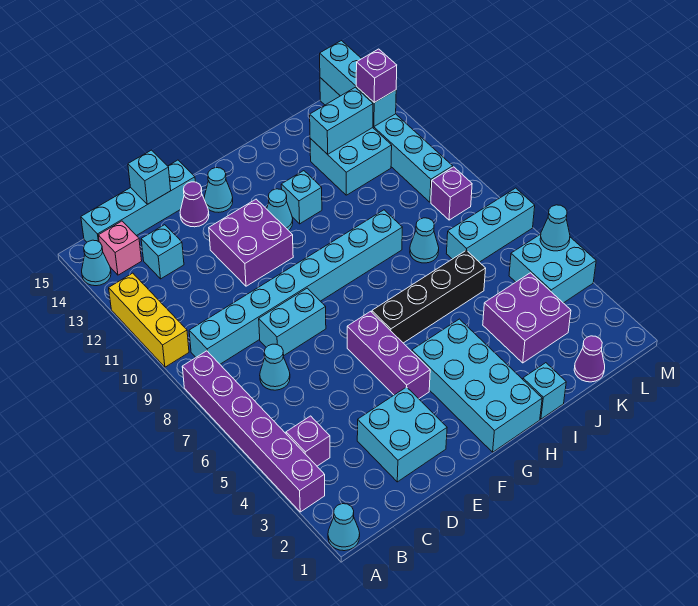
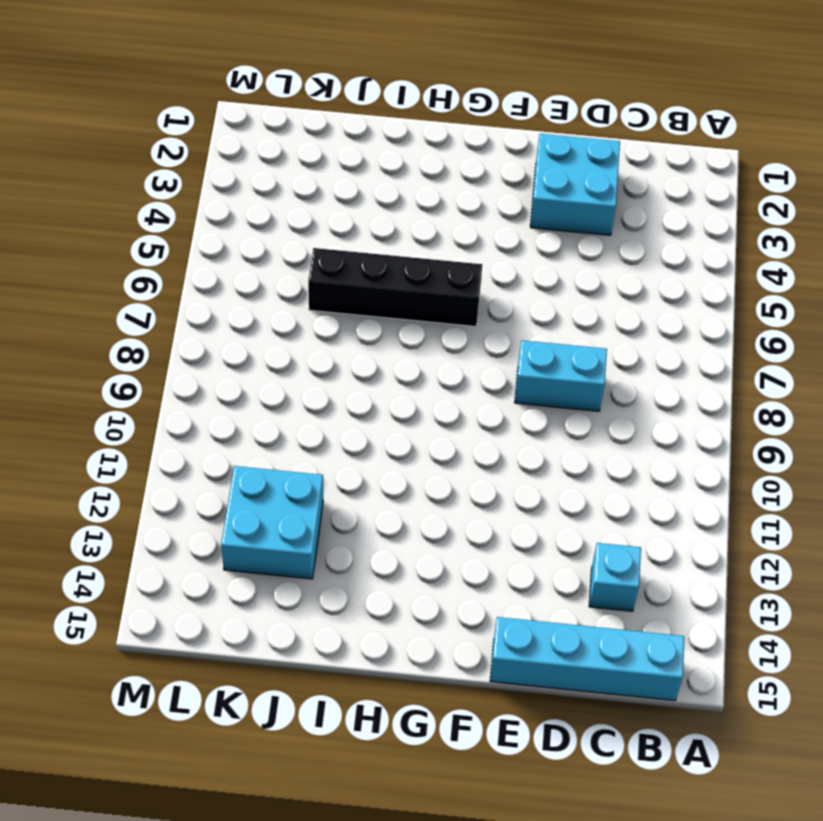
none -> cyan cone A1 level 1
none -> purple brick A3:A8 level 1
none -> yellow brick A10:A12 level 1
none -> cyan cone A14 level 1

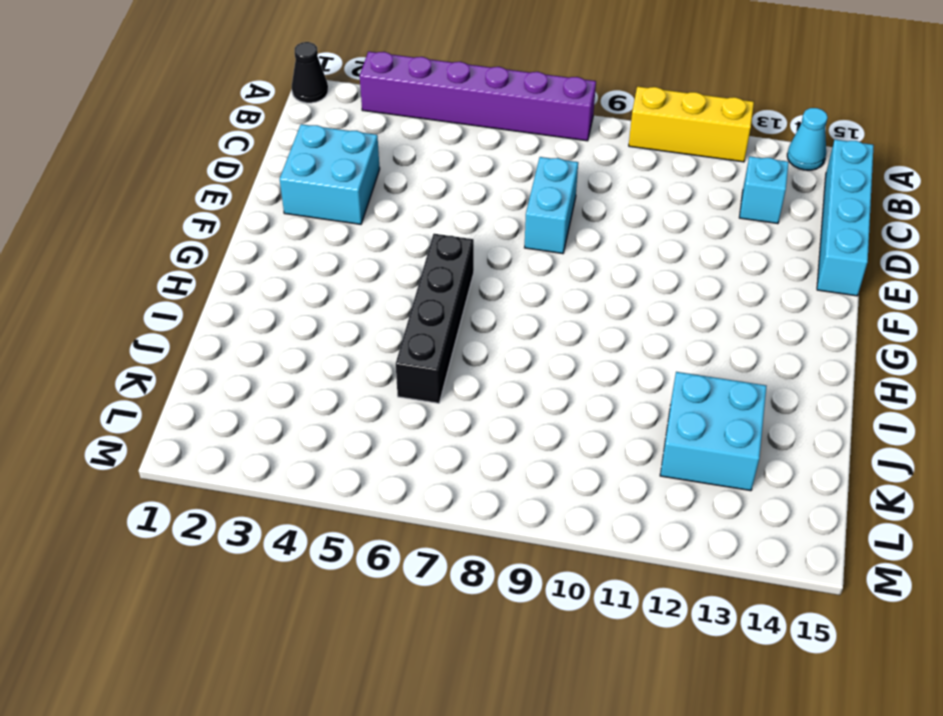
black cone A1 level 1 -> cyan cone A1 level 1
none -> purple brick B4 level 1
none -> cyan brick B9:I9 level 1
none -> pink brick B14 level 1
none -> cyan cone C7 level 1

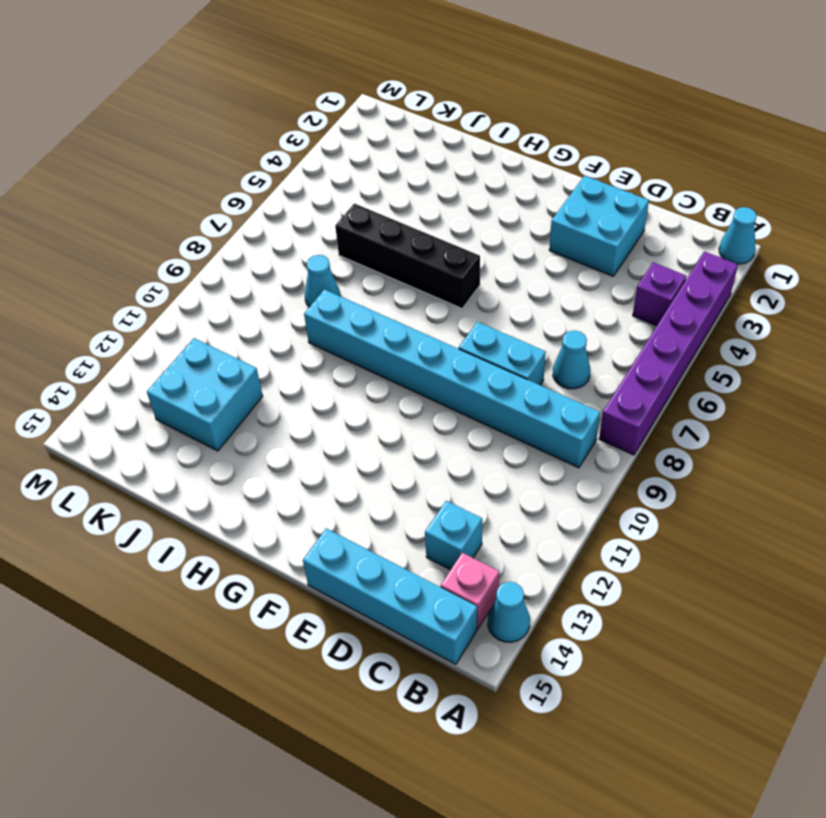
none -> yellow brick A10:A12 level 1
none -> purple brick E11:F12 level 1
none -> purple cone E14 level 1
none -> purple brick F4:F6 level 1

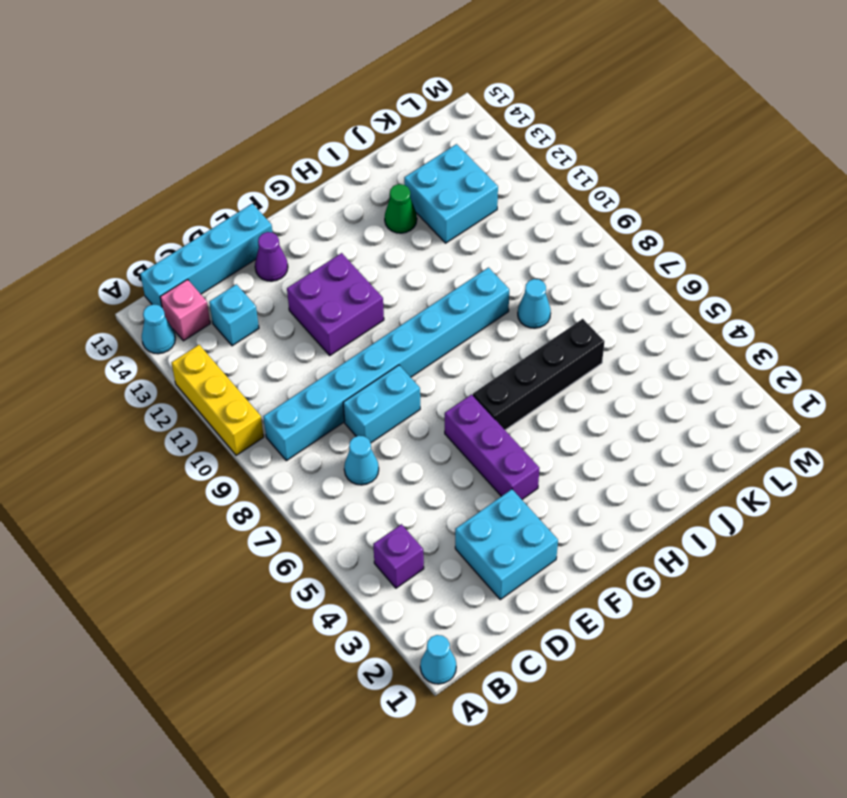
green cone I13 level 1 -> none
none -> purple brick A3:A8 level 1
none -> cyan cone F14 level 1
none -> cyan brick G1:H4 level 1
none -> cyan cone G12 level 1

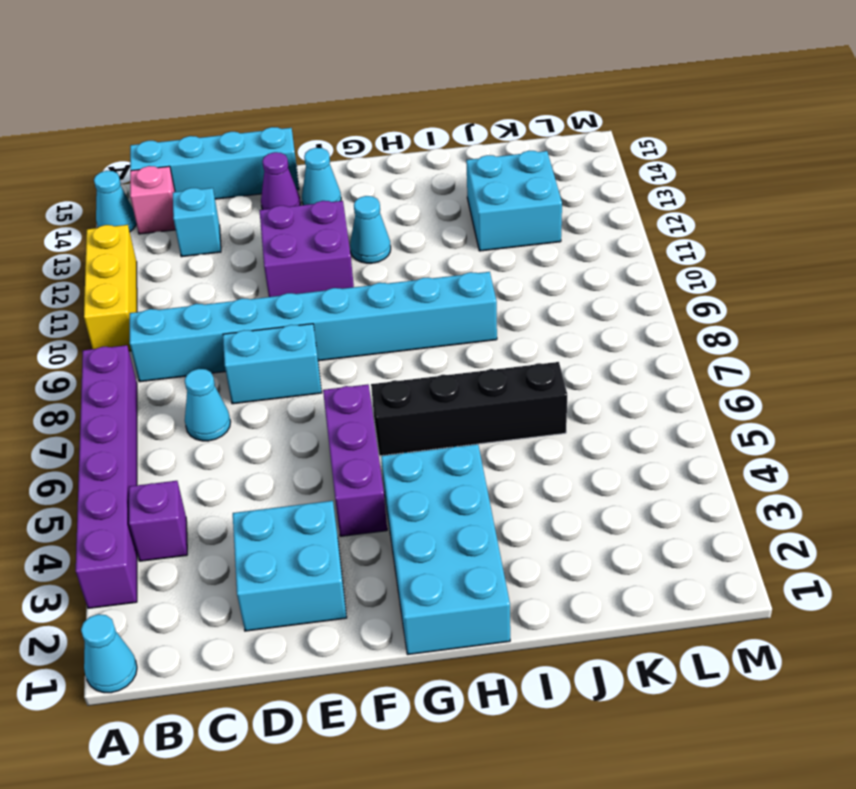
none -> cyan brick H12 level 1
none -> cyan brick I1 level 1
none -> purple brick J3:K4 level 1
none -> cyan cone J8 level 1

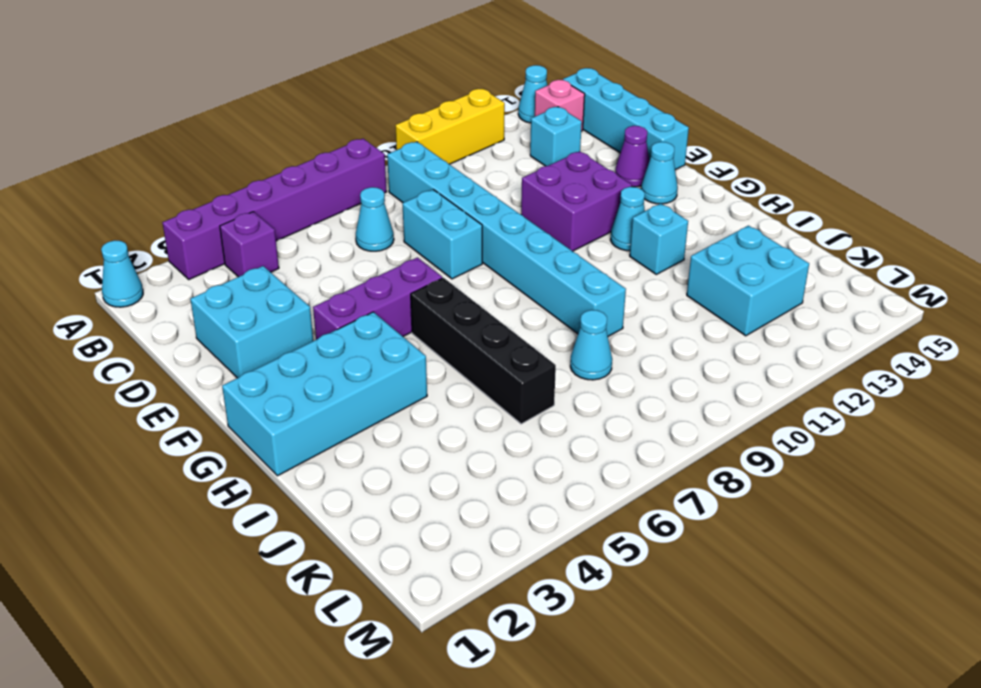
none -> cyan brick I1 level 1
none -> purple brick J3:K4 level 1
none -> purple cone K1 level 1
none -> cyan brick K7:M7 level 1

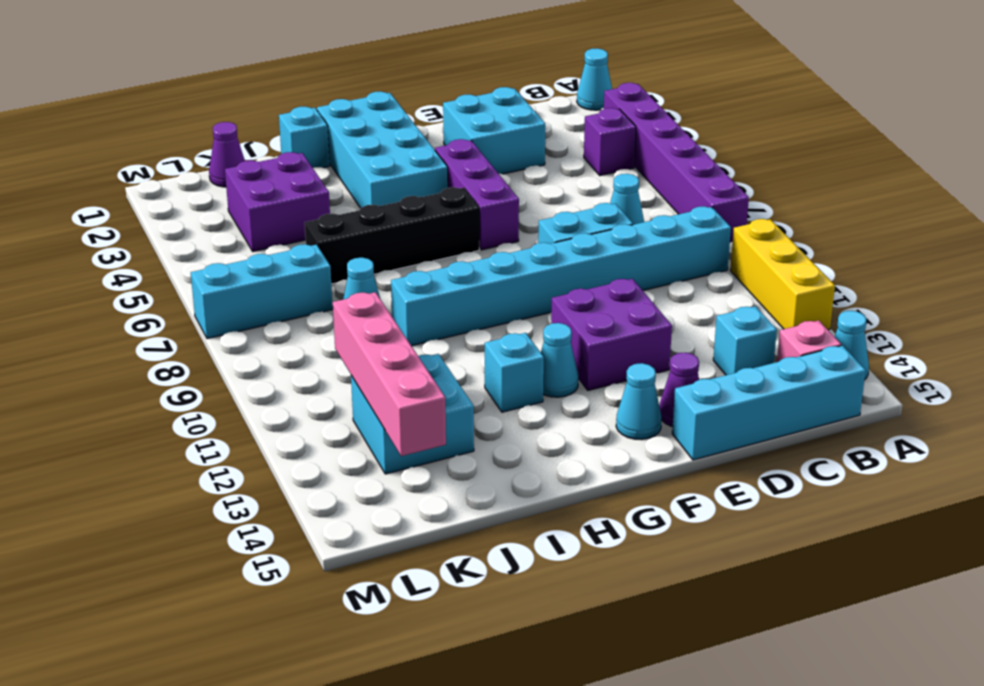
pink brick K11:K14 level 2 -> cyan brick J13:K13 level 2
none -> cyan brick L4:M5 level 1
none -> purple brick L9 level 1
none -> cyan brick L10:L15 level 1
none -> cyan brick D15 level 2

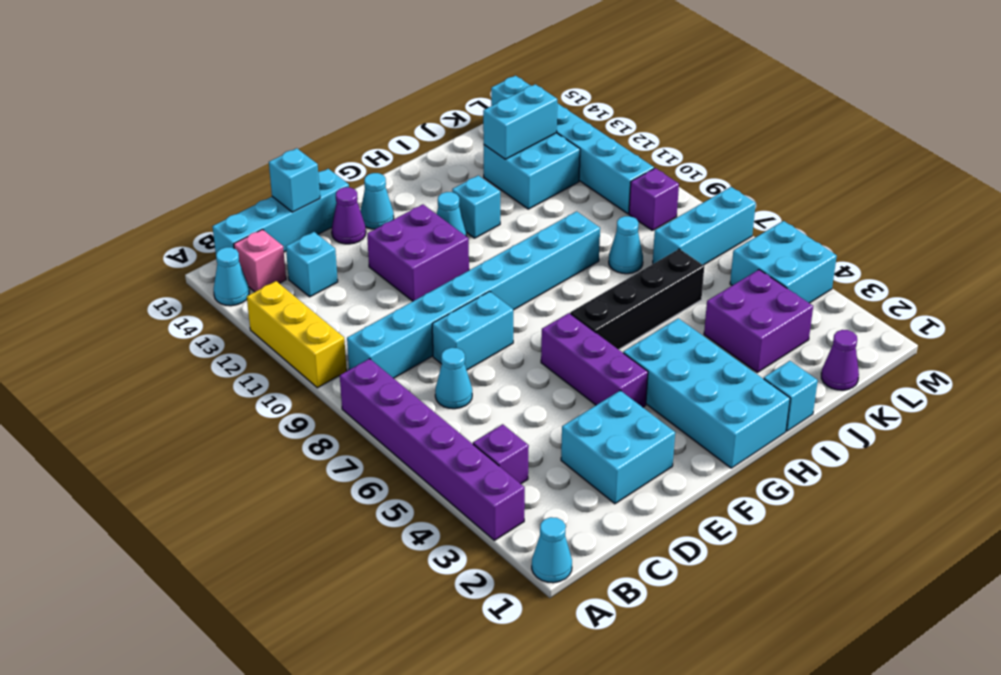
none -> cyan brick L13:L15 level 2
none -> cyan cone M5 level 2
none -> purple brick L13 level 3

